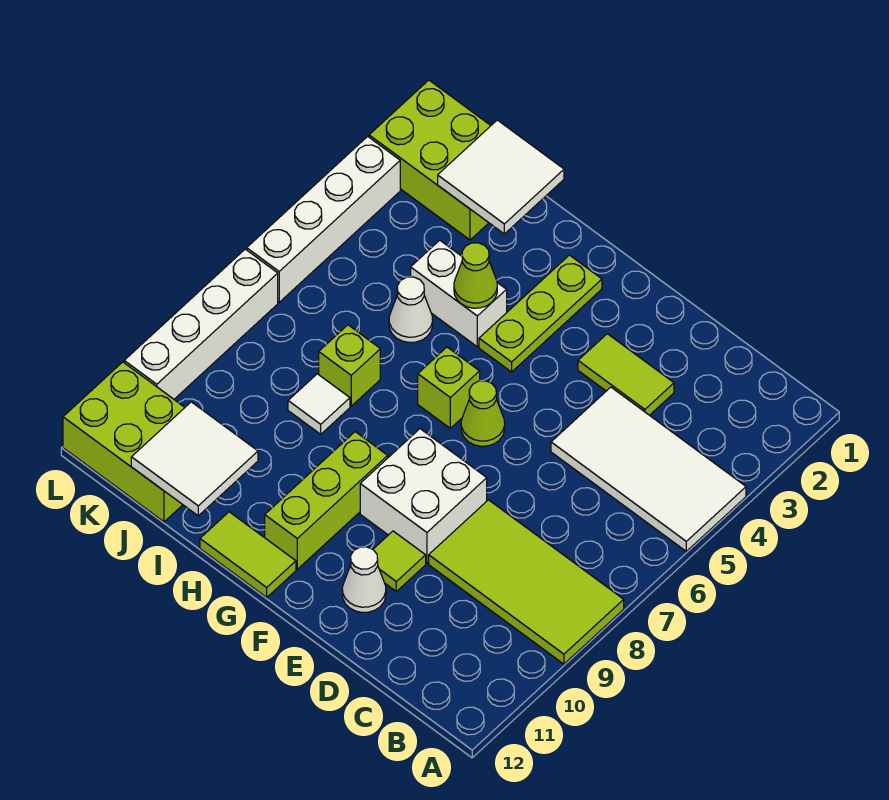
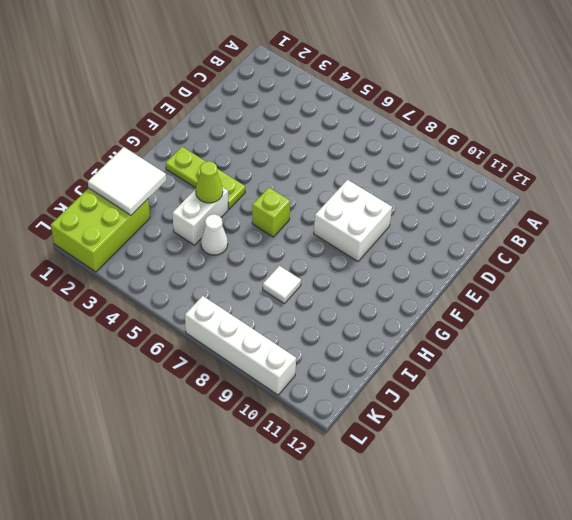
none -> white tile A4:D5 level 1
none -> lime tile A8:D9 level 1
none -> lime tile D3:E3 level 1

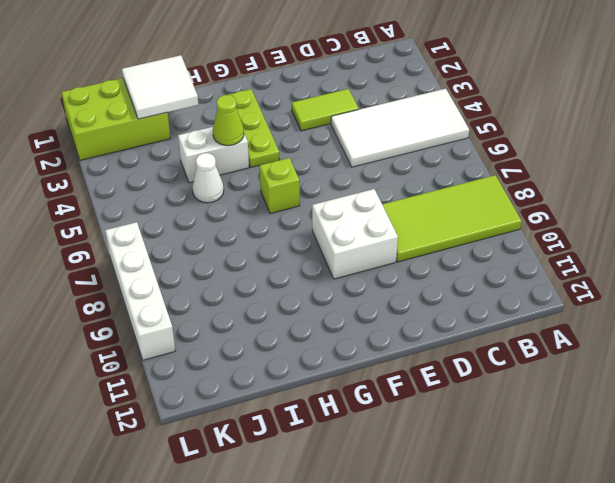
none -> lime tile E10 level 1
none -> white cone E11 level 1
none -> lime cone F6 level 1

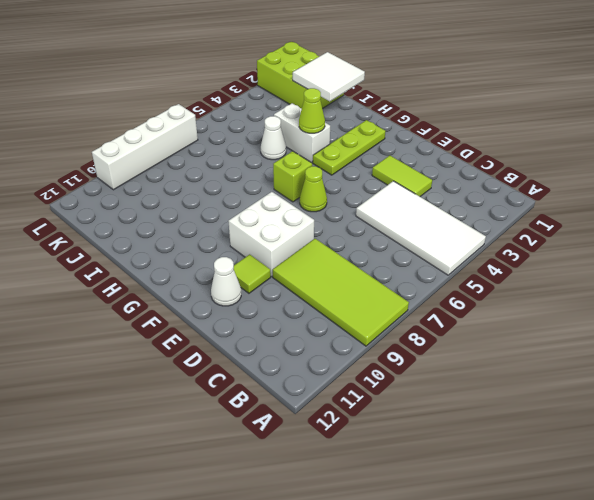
none -> lime brick G9:G11 level 1
none -> lime tile G12:H12 level 1
none -> lime brick I7 level 1

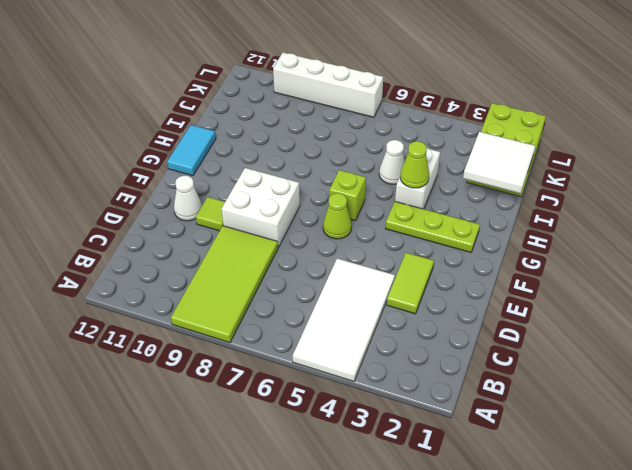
cyan tile G12:H12 level 1 -> lime tile G12:H12 level 1
none -> lime brick G9:G11 level 1
none -> lime brick I7 level 1
none -> white tile I8 level 1

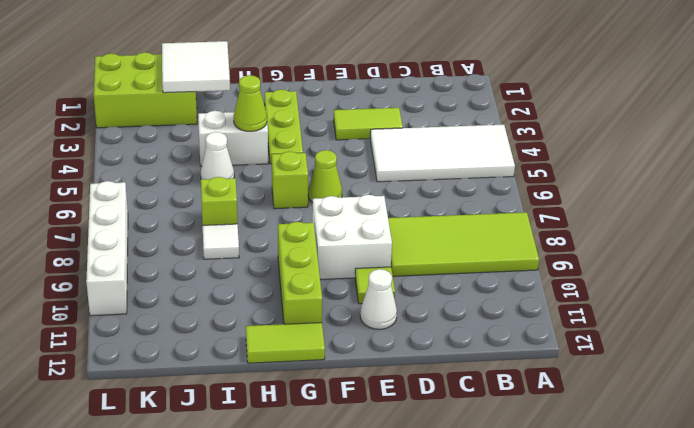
none -> lime brick J11:L12 level 1
none -> white brick L3:L6 level 1
none -> white tile I11:J12 level 2

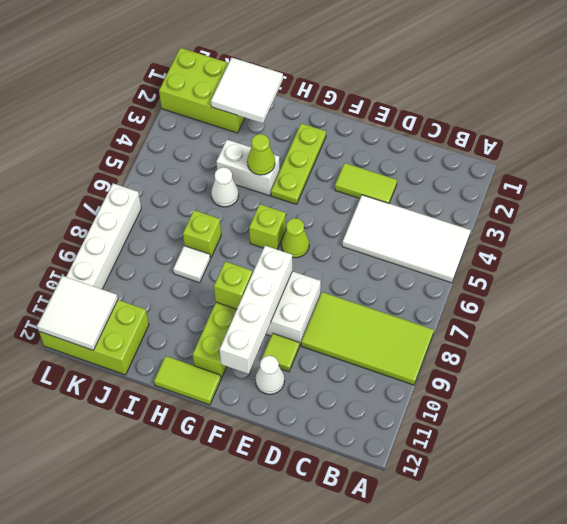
white brick F8:F11 level 2 -> white brick L3:L6 level 1
lime brick G9 level 2 -> none
white tile K11:L12 level 2 -> white tile I11:J12 level 2

